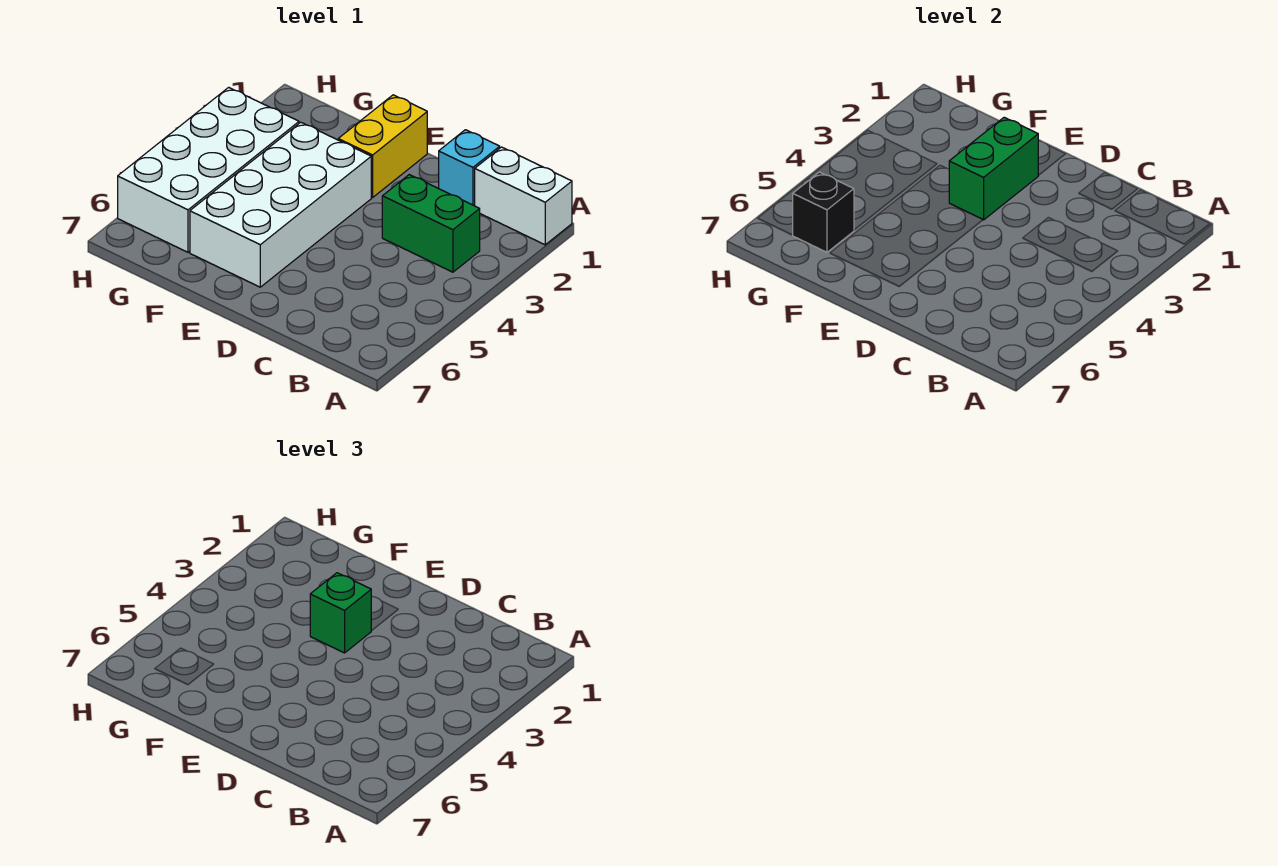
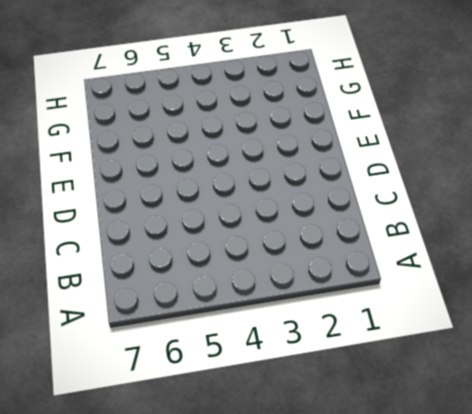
none -> white brick A1:B1 level 1
none -> green brick B3:C3 level 1

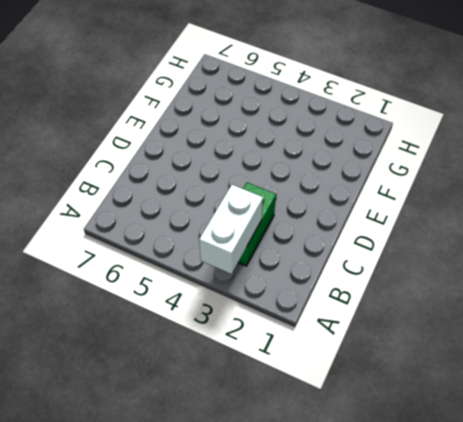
white brick A3:B3 level 2 -> white brick A1:B1 level 1
none -> cyan brick C1 level 1
none -> yellow brick E1:E2 level 1

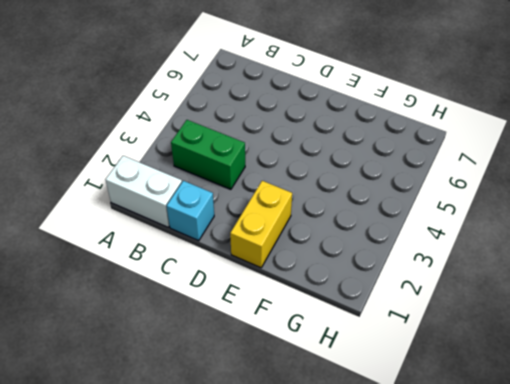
none -> white brick E3:F6 level 1
none -> white brick G3:H6 level 1

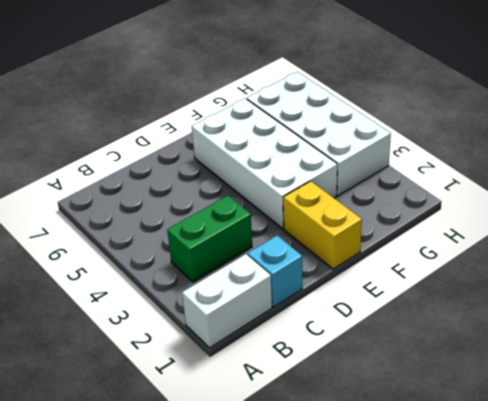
none -> green brick E2:E3 level 2
none -> black brick G6 level 2

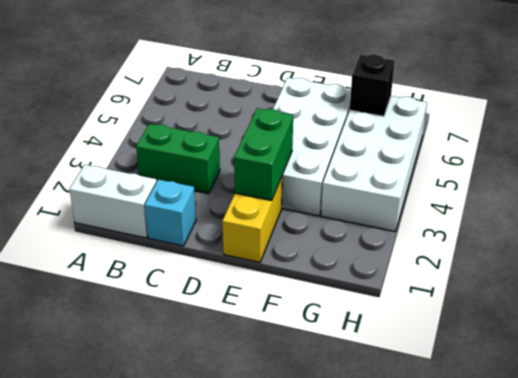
none -> green brick E3 level 3

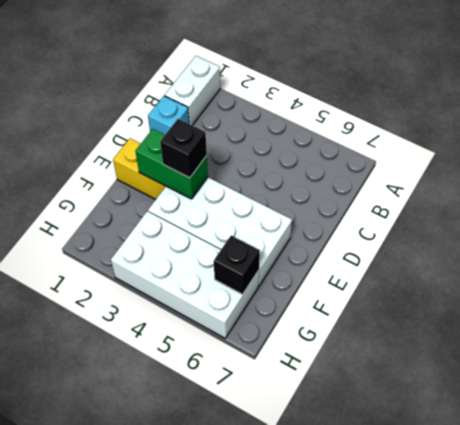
black brick E3 level 3 -> green brick E3 level 3
none -> green brick B3:C3 level 1

